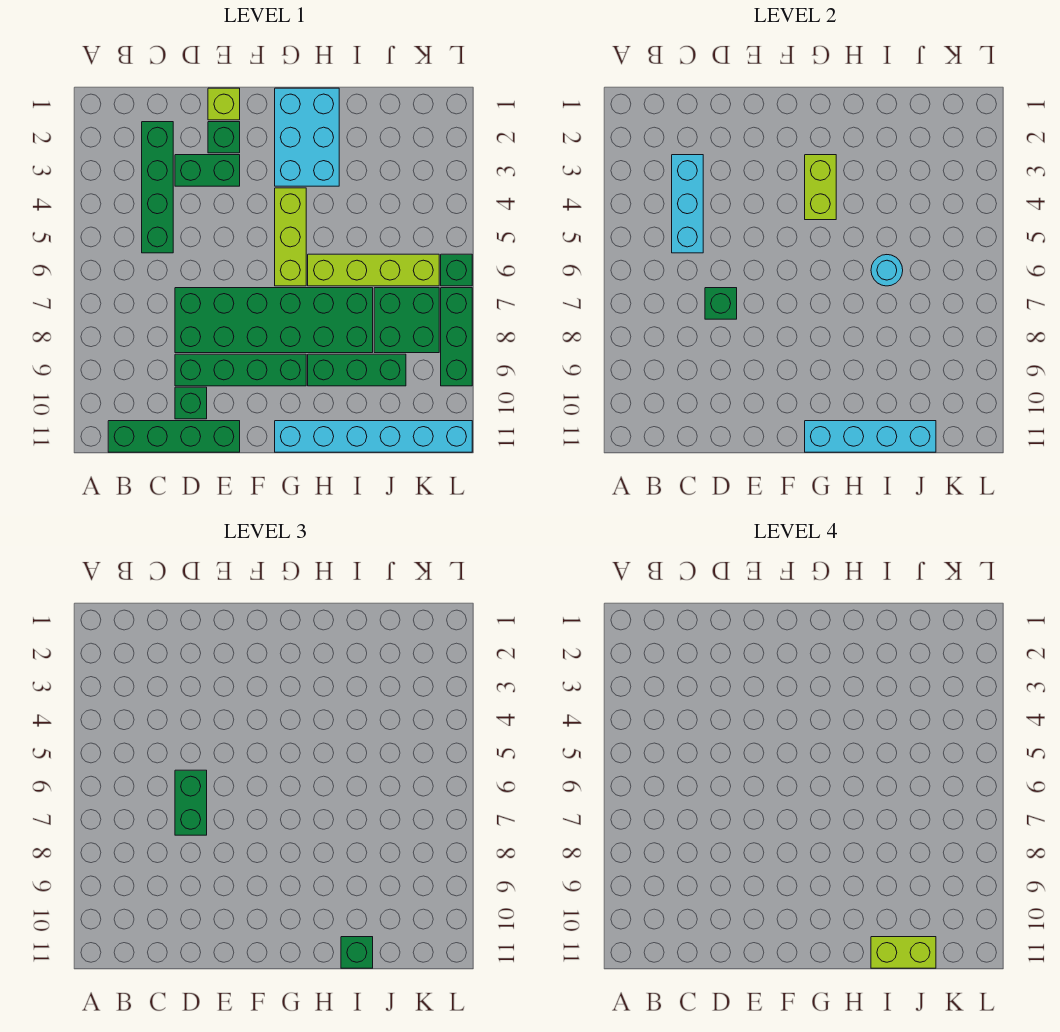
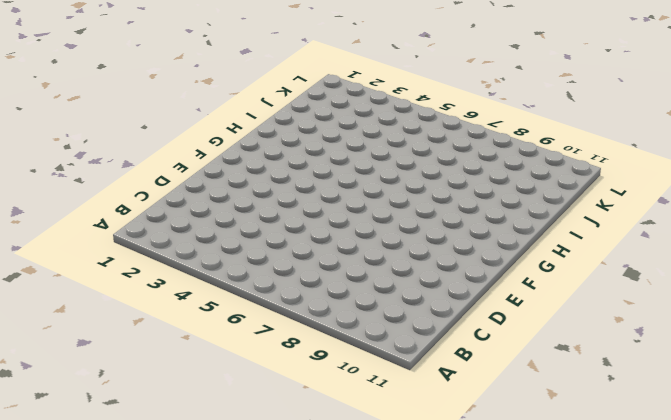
none -> green brick B11:E11 level 1
none -> green brick C2:C5 level 1
none -> green brick D3:E3 level 1

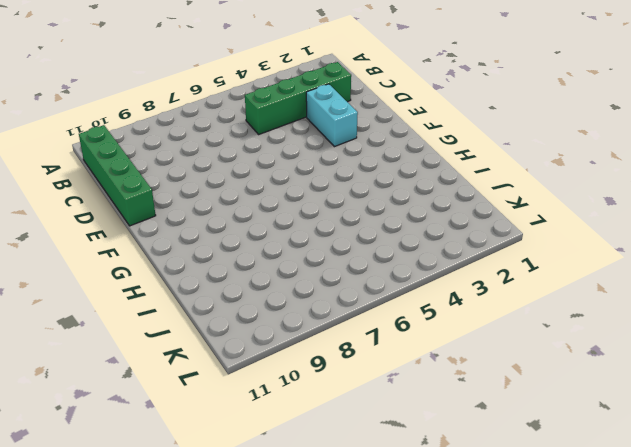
cyan brick D3:E3 level 1 -> green brick D3:E3 level 1
none -> green brick D7:I8 level 1
none -> green brick D9:G9 level 1
none -> green brick D10 level 1

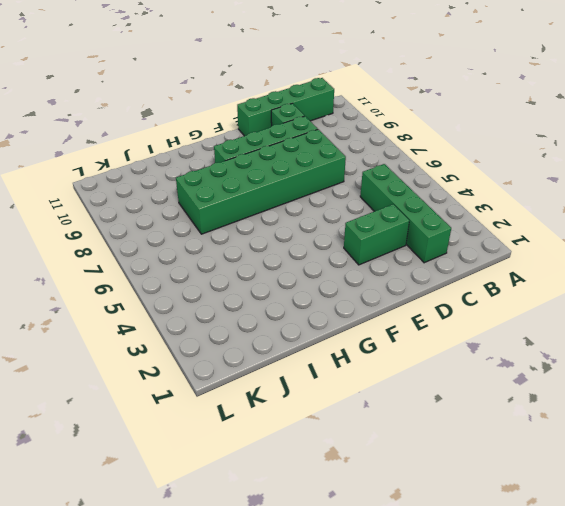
none -> lime brick E1 level 1
none -> green brick E2 level 1
none -> cyan brick G1:H3 level 1

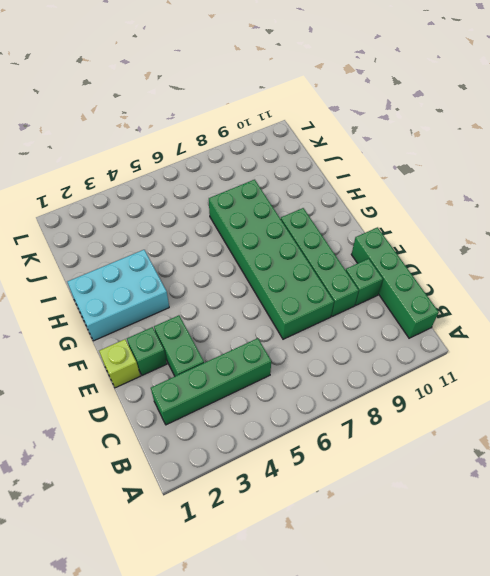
none -> lime brick G4:G6 level 1
none -> cyan brick G11:L11 level 1
none -> lime brick H6:K6 level 1

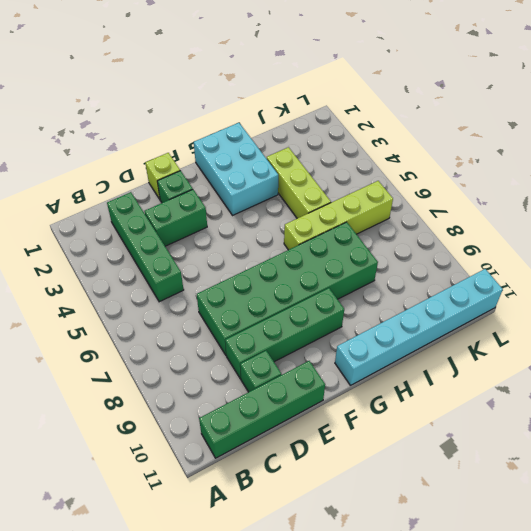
lime brick I3:I5 level 1 -> lime brick G4:G6 level 1
none -> green brick H9:J9 level 1
none -> green brick J7:K8 level 1
none -> green brick L6 level 1

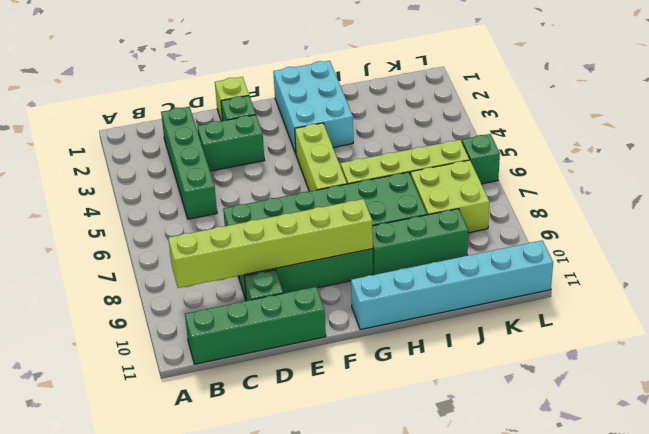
lime brick B9:G9 level 2 -> none
lime brick J7:K8 level 1 -> green brick J7:K8 level 1
none -> green brick L7:L9 level 1
none -> cyan brick C3:C5 level 2
none -> green brick D7 level 2

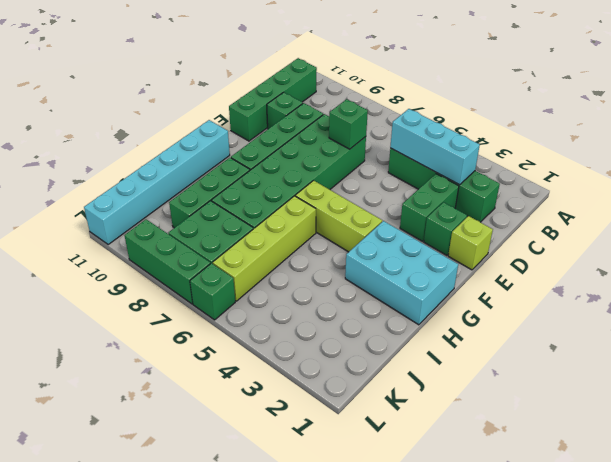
none -> lime brick G3:G4 level 2
none -> cyan brick G11:J11 level 2
none -> cyan round brick I6 level 2

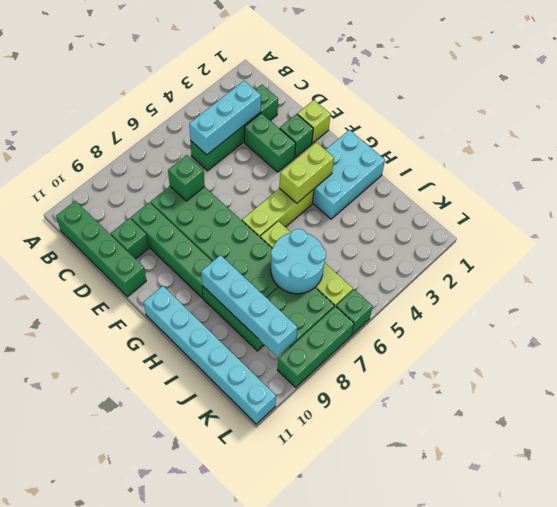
cyan brick H9:K9 level 2 -> cyan brick G11:J11 level 2
cyan round brick I6:J7 level 2 -> cyan round brick I6 level 2
none -> green brick D6:D7 level 3
none -> green brick I11 level 3
none -> lime brick I11:J11 level 4

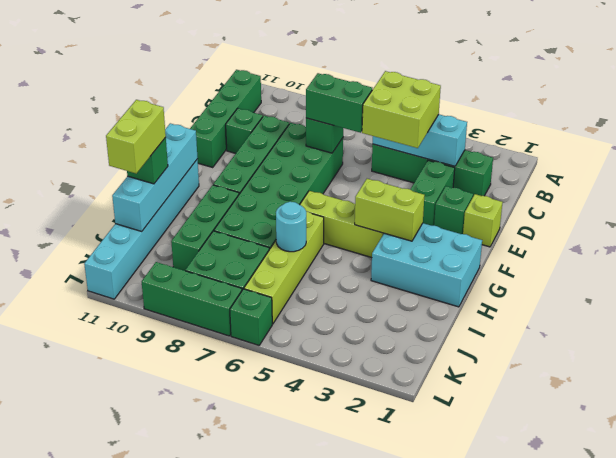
lime brick C4:D5 level 3 -> none

